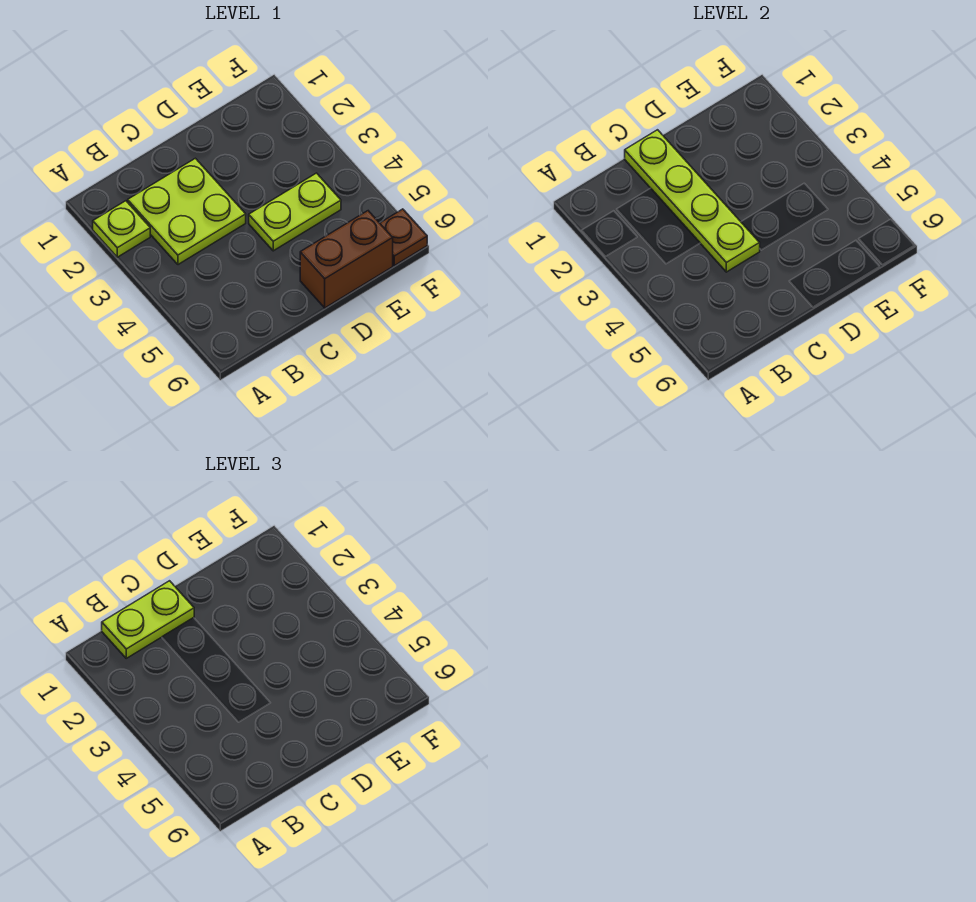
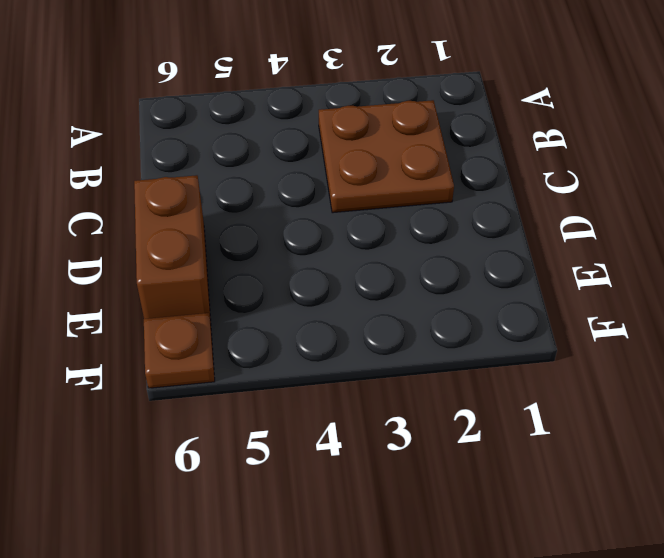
brown plate B2:C3 level 1 -> lime plate B2:C3 level 1
none -> lime plate A2 level 1
none -> lime plate D4:E4 level 1

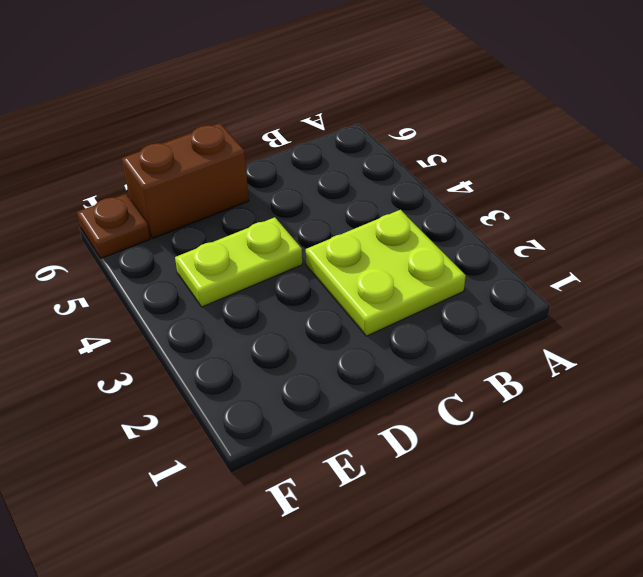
none -> lime plate A2 level 1
none -> lime plate C1:C4 level 2

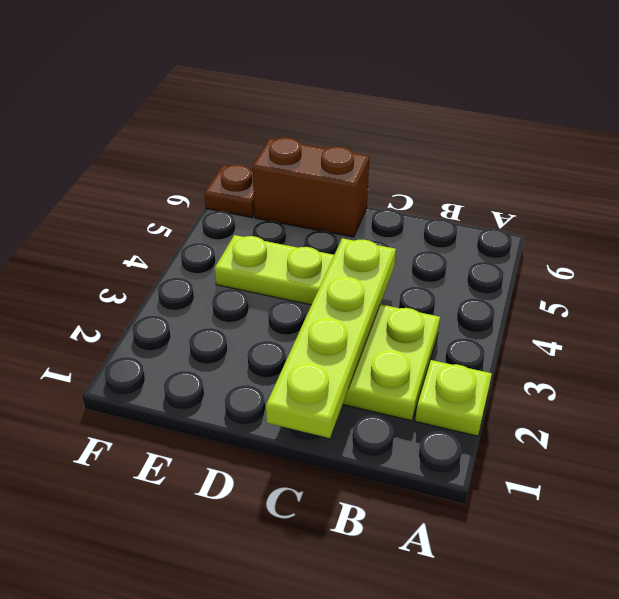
none -> lime plate B1:C1 level 3

